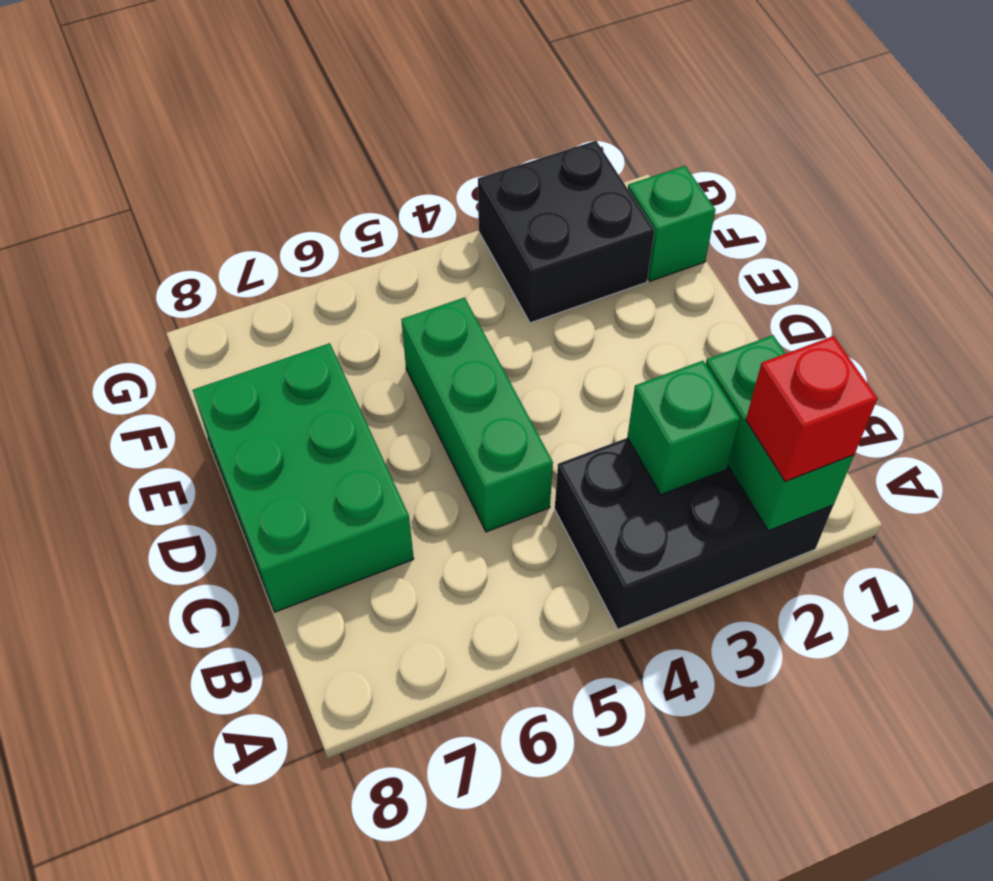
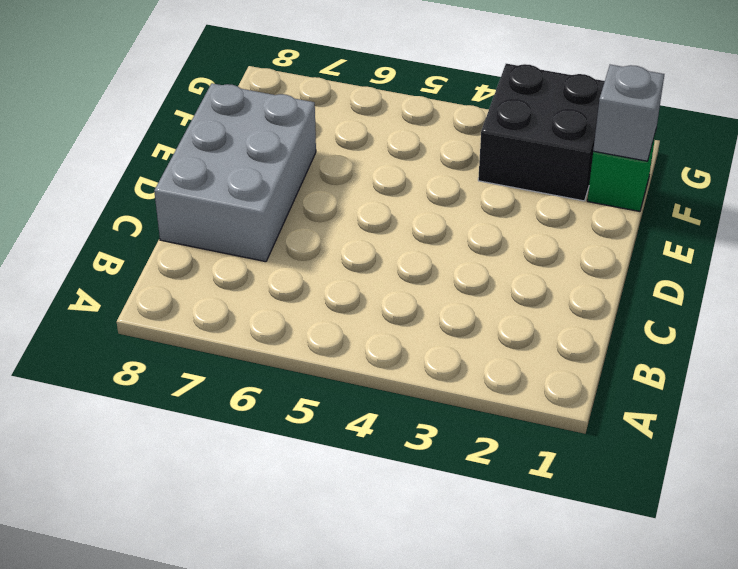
grey brick C7:E8 level 1 -> green brick C7:E8 level 1
grey brick F1 level 2 -> none
none -> black brick A2:B4 level 1
none -> green brick C5:E5 level 1

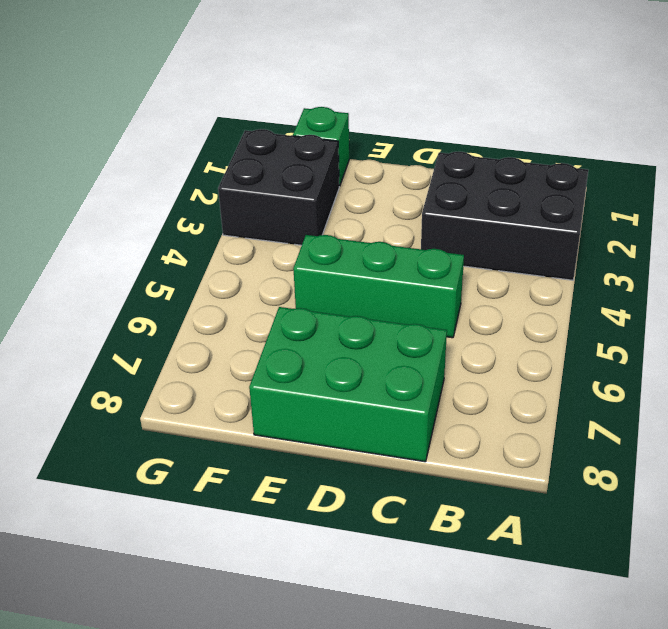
black brick A2:C3 level 1 -> black brick A2:B4 level 1
none -> green brick A2:B2 level 2
none -> green brick B3 level 2

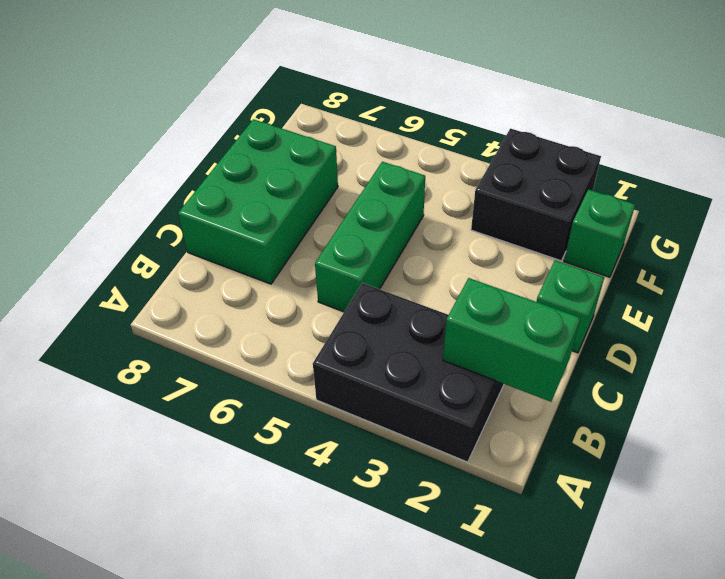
green brick B1:B2 level 2 -> green brick A2:B2 level 2
green brick D1 level 1 -> green brick B3 level 2
none -> red brick A2 level 3

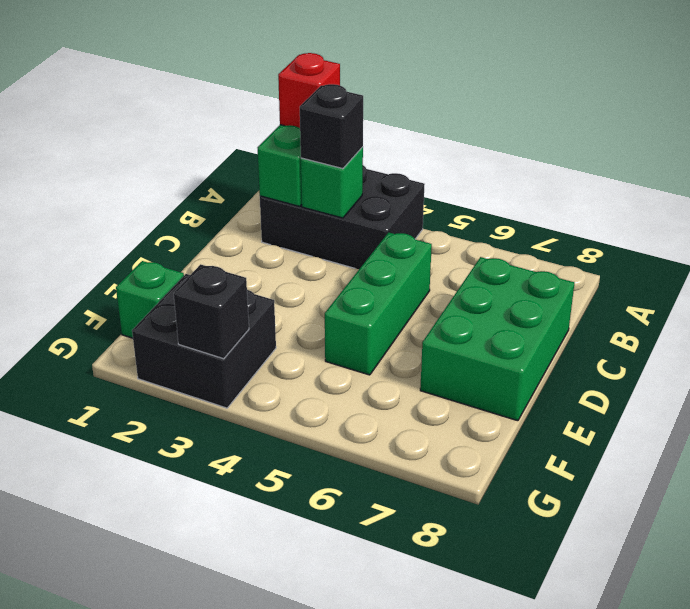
black brick B3 level 3 -> none
black brick G3 level 2 -> none

